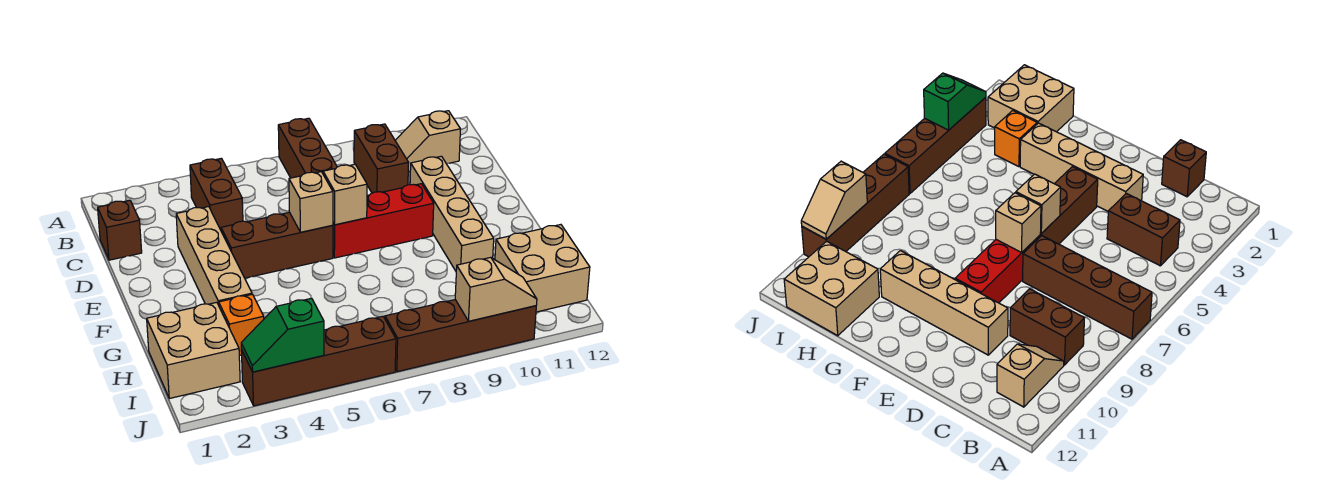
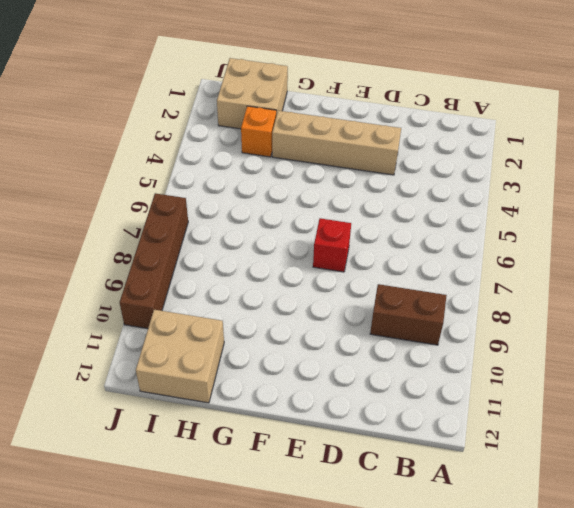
red brick E7 level 1 -> red brick E7:E9 level 1
none -> brown brick A7:D7 level 1
none -> brown brick B4:C4 level 1
none -> tan slope B10:B11 level 1 top 11

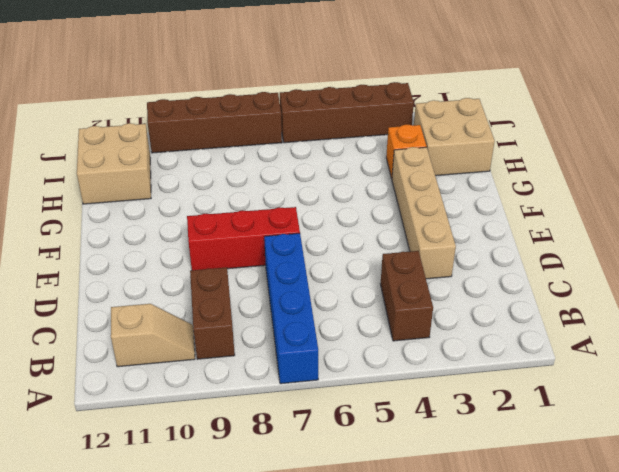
blue brick A7:D7 level 1 -> brown brick A7:D7 level 1
none -> brown brick C1 level 1
none -> tan brick D10:G10 level 1
none -> brown brick E4:E6 level 1

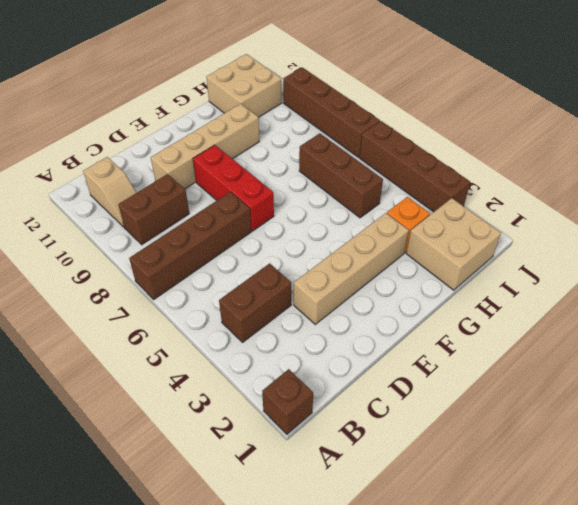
brown brick A1 level 1 -> brown brick C1 level 1
brown brick H5:H7 level 1 -> brown brick E4:E6 level 1
none -> tan brick E6 level 2
none -> tan brick E7 level 2
none -> green slope J3:J4 level 2 top 4

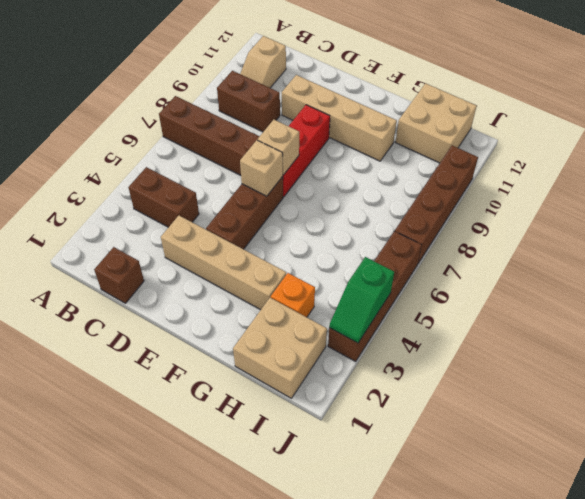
none -> tan slope J9:J10 level 2 top 9

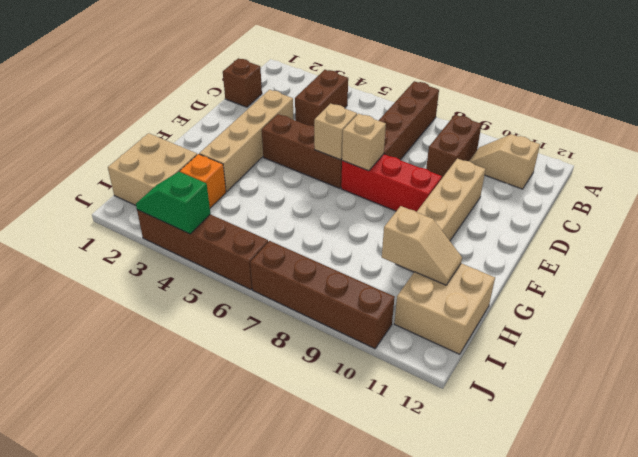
tan slope H10:H11 level 2 top 10 -> tan slope J9:J10 level 2 top 9

